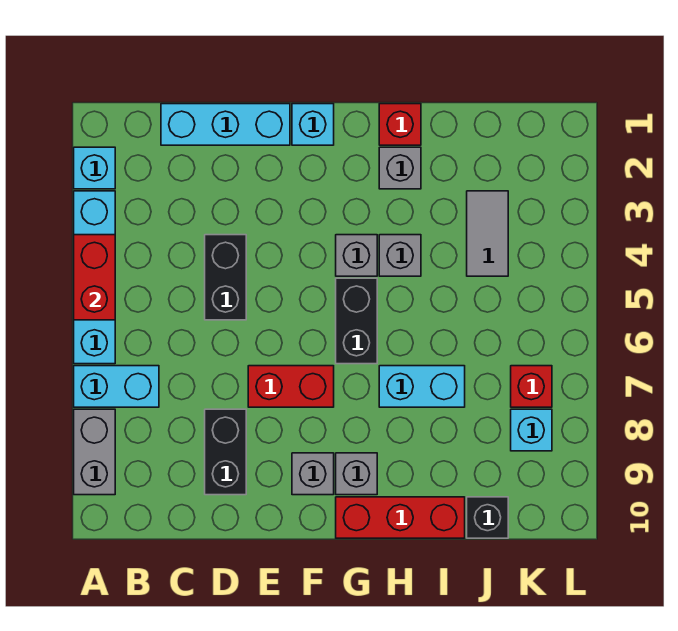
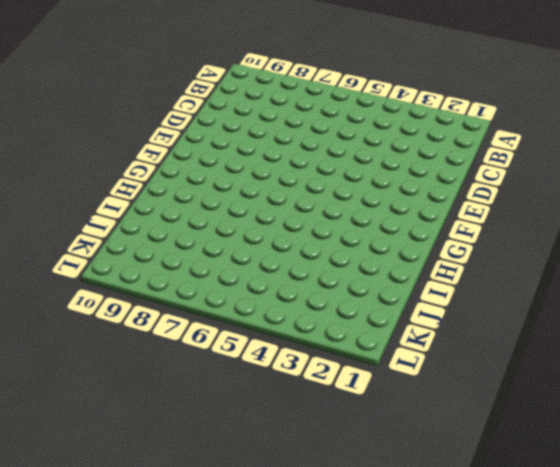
none -> cyan brick A2 level 1
none -> cyan brick A3:A6 level 1
none -> cyan brick A7:B7 level 1

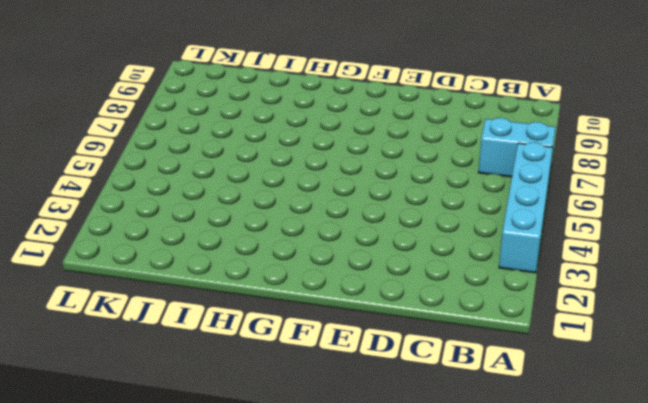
none -> cyan brick A2 level 1
none -> grey brick A8:A9 level 1
none -> cyan brick C1:E1 level 1

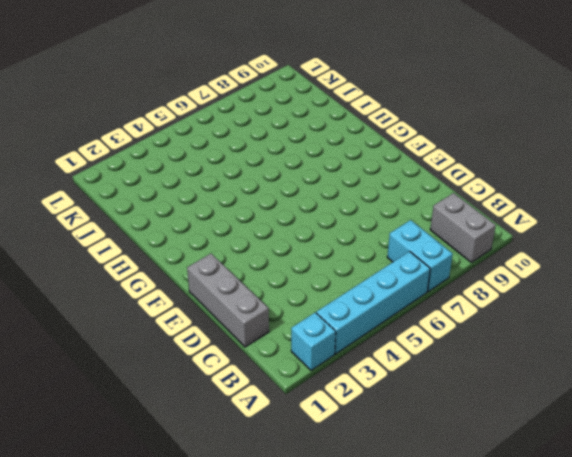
grey brick A9:B9 level 1 -> grey brick A8:A9 level 1
grey brick C1:E1 level 1 -> cyan brick C1:E1 level 1
none -> black brick D4:D5 level 1
none -> black brick D8:D9 level 1
none -> red brick E7:F7 level 1

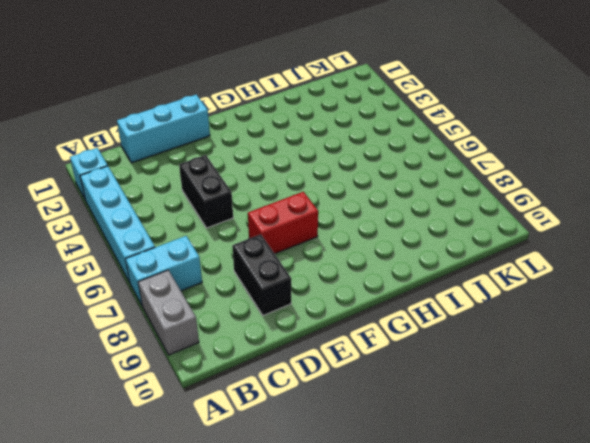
none -> cyan brick F1 level 1
none -> grey brick F9 level 1
none -> grey brick G4 level 1

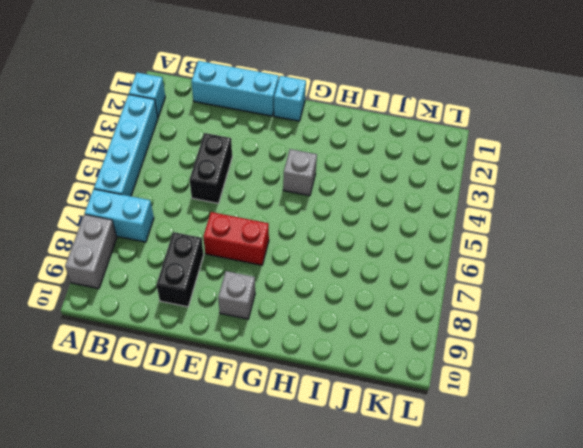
none -> black brick G5:G6 level 1
none -> grey brick G9 level 1
none -> red brick G10:I10 level 1

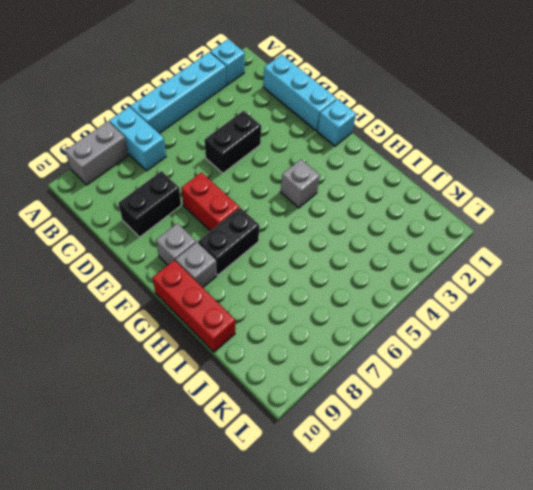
black brick G7:G8 level 1 -> black brick G5:G6 level 1
none -> red brick H1 level 1
none -> grey brick H2 level 1
none -> grey brick H4 level 1

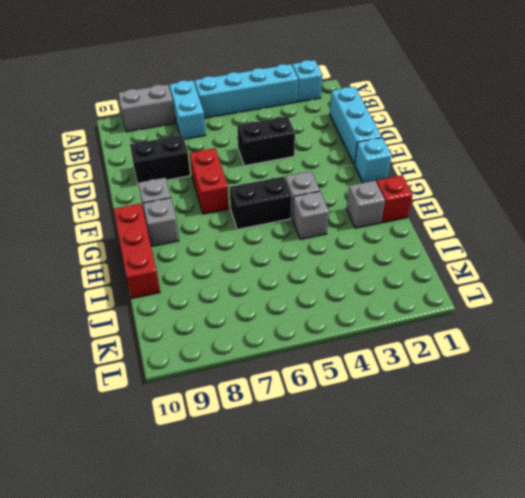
none -> cyan brick H7:I7 level 1
none -> grey tile J3:J4 level 1
none -> black brick J10 level 1

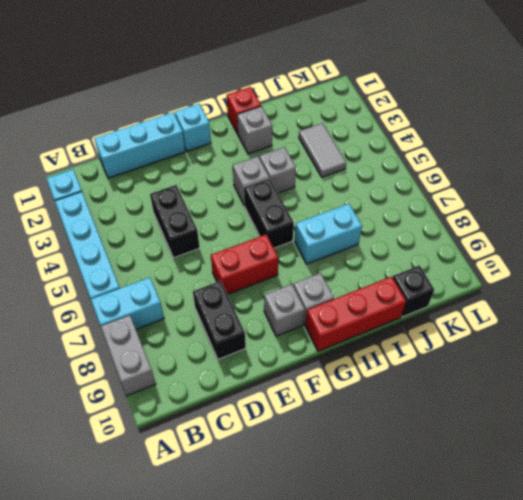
none -> red brick K7 level 1
none -> cyan brick K8 level 1
none -> red brick A4:A5 level 2

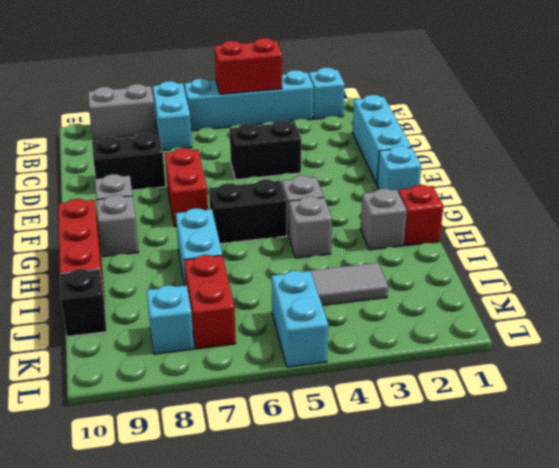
red brick J7:K7 level 1 -> red brick K7 level 1
cyan brick K5:L5 level 1 -> none

